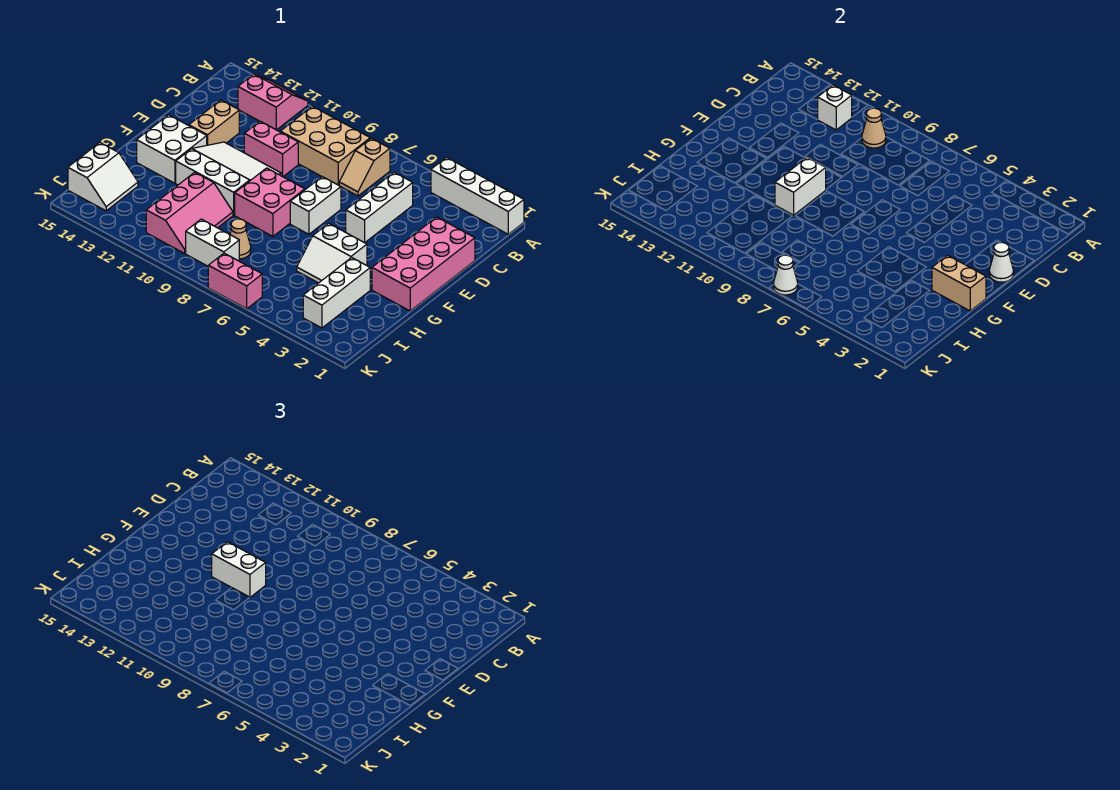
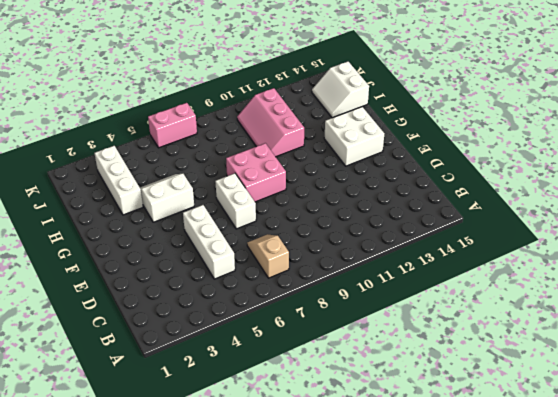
none -> white brick A1:A4 level 1
none -> pink slope A12:B13 level 1 top B
none -> tan brick B8:C10 level 1

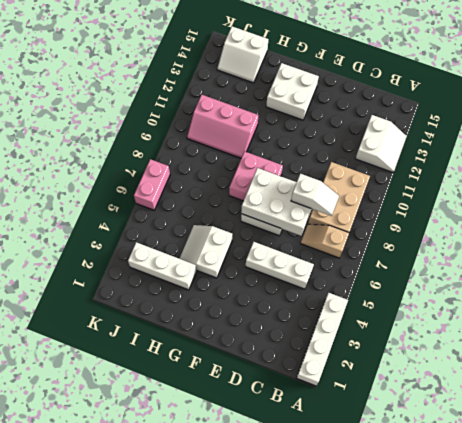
white slope A12:B13 level 1 top B -> pink slope A12:B13 level 1 top B
white slope C8:D8 level 3 top D -> none
white brick D7:F8 level 2 -> none
none -> pink brick D1:G2 level 1
none -> pink brick D10:D11 level 1
none -> tan brick D13:E13 level 1

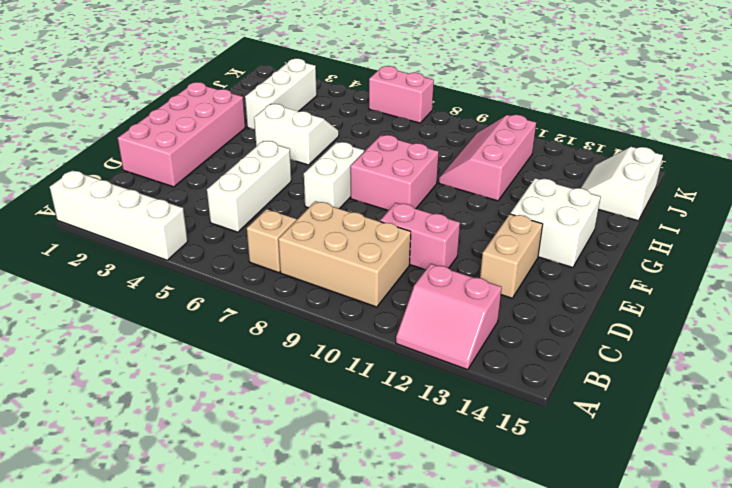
none -> white slope E10:G12 level 1 top G
none -> tan cone I8 level 1
none -> white brick J8:J9 level 1

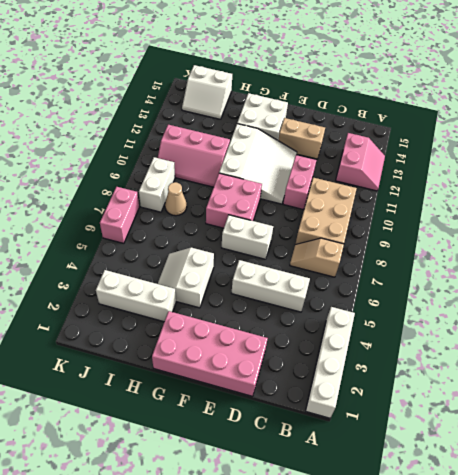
none -> tan cone B10 level 2
none -> white brick B12 level 2
none -> white cone E1 level 2

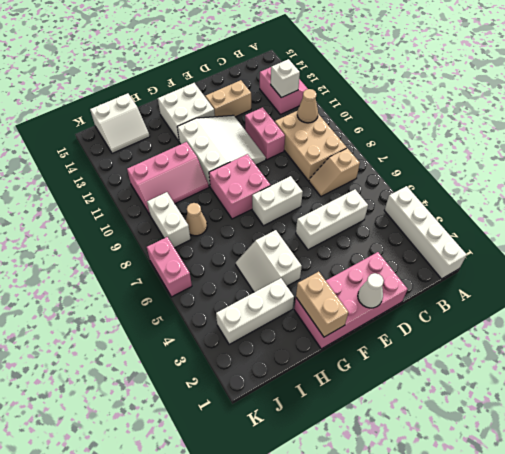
none -> white brick F10:G10 level 2
none -> white cone K7 level 2
none -> white brick F10:F11 level 3

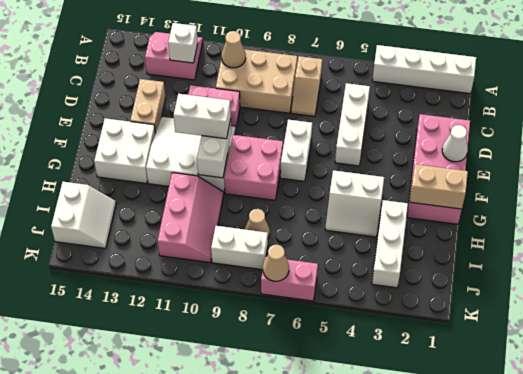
tan cone K7 level 2 -> white cone K7 level 2

